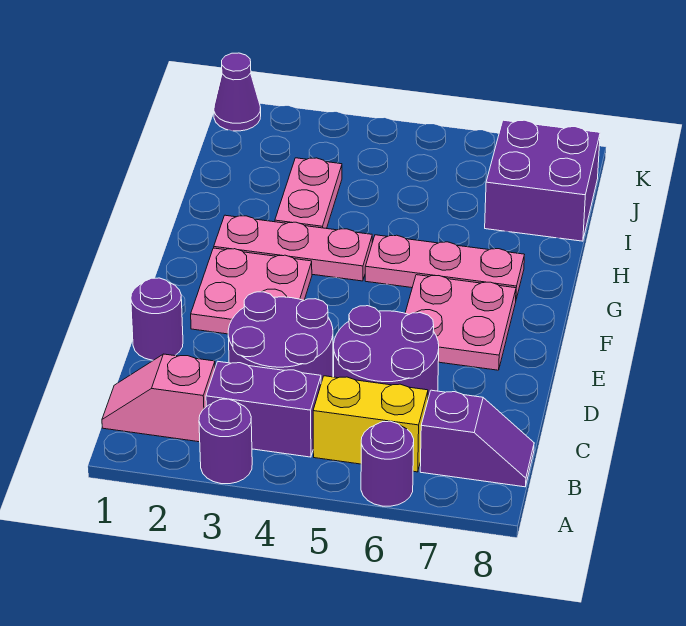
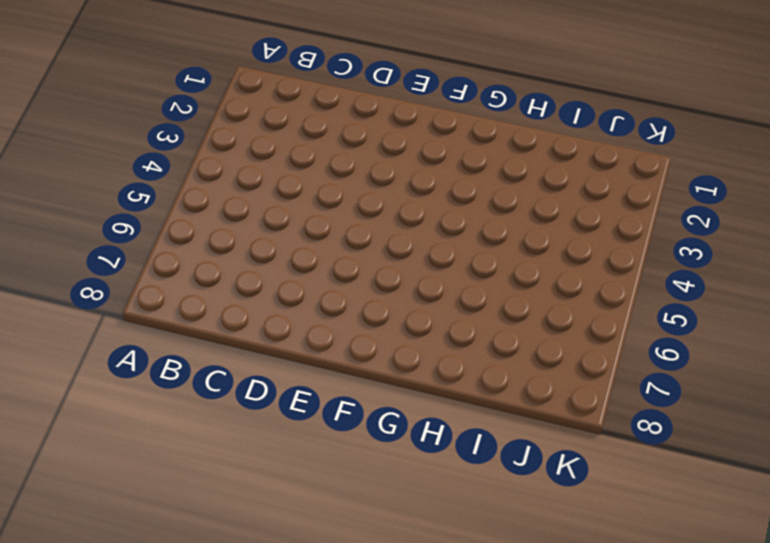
none -> purple round brick A3 level 1
none -> purple round brick A6 level 1
none -> pink slope B1:B2 level 1 top 2

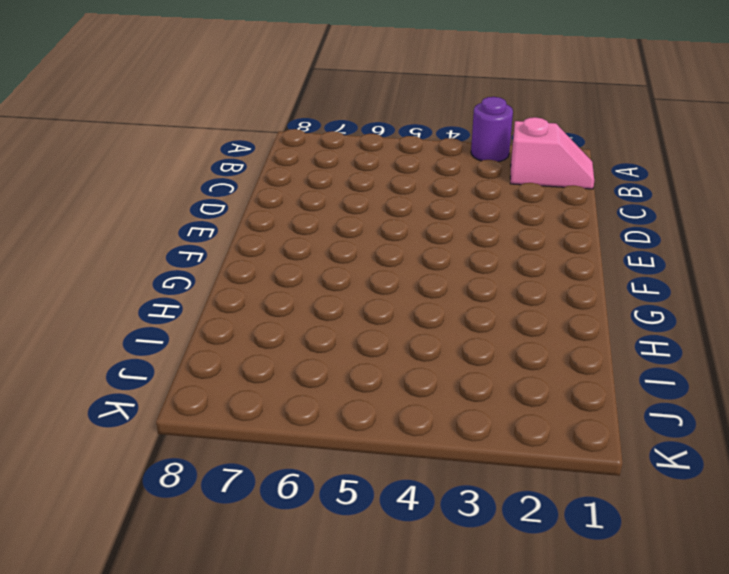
none -> purple round brick A6 level 1
none -> purple brick B3:B4 level 1
none -> yellow brick B5:B6 level 1

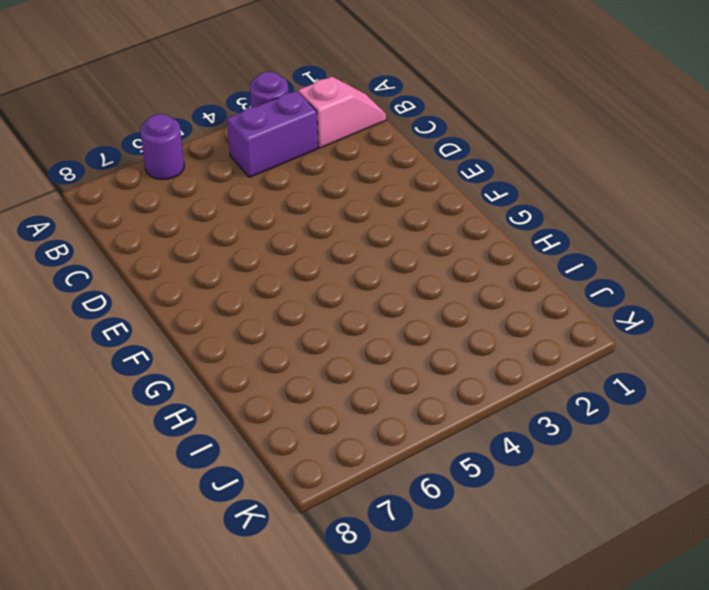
none -> yellow brick B5:B6 level 1
none -> purple slope B7:B8 level 1 top 7
none -> purple round brick C3:D4 level 1

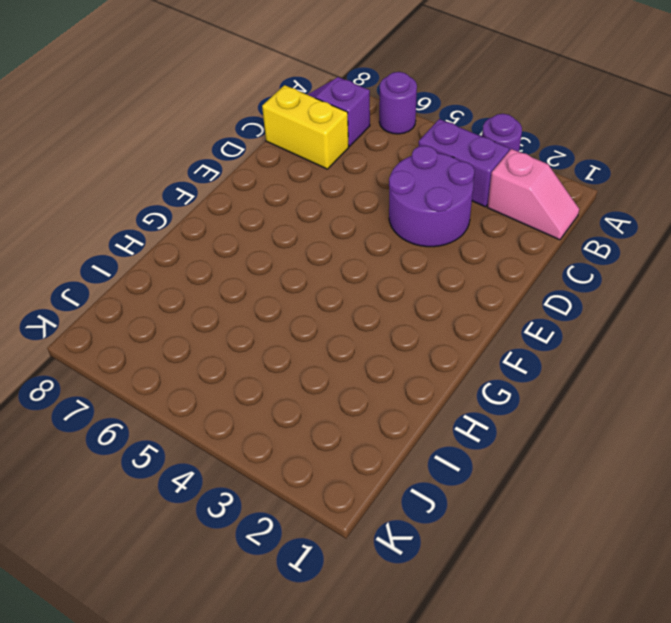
yellow brick C7:C8 level 1 -> yellow brick B5:B6 level 1
none -> purple round brick C5:D6 level 1
none -> purple round brick D1 level 1
none -> pink plate E2:F3 level 1

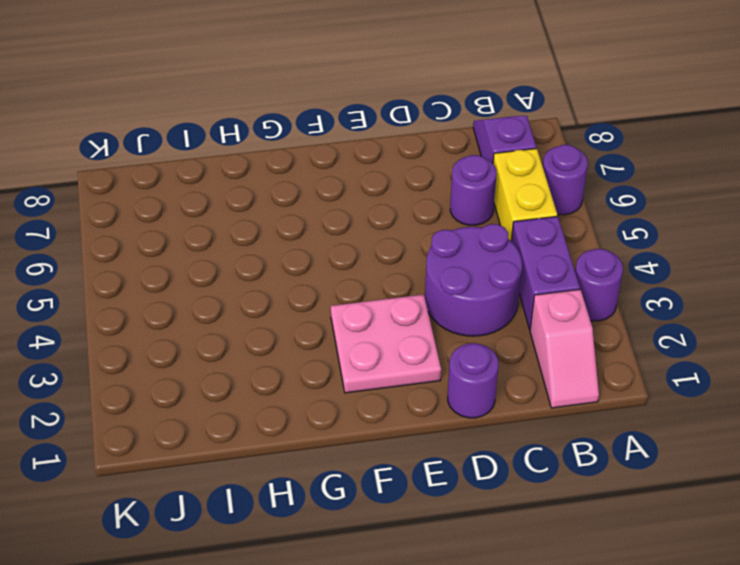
purple round brick C6 level 1 -> purple round brick C5:D6 level 1
none -> pink plate E6:F7 level 1
none -> pink plate G2:G4 level 1
none -> pink plate G5:G7 level 1

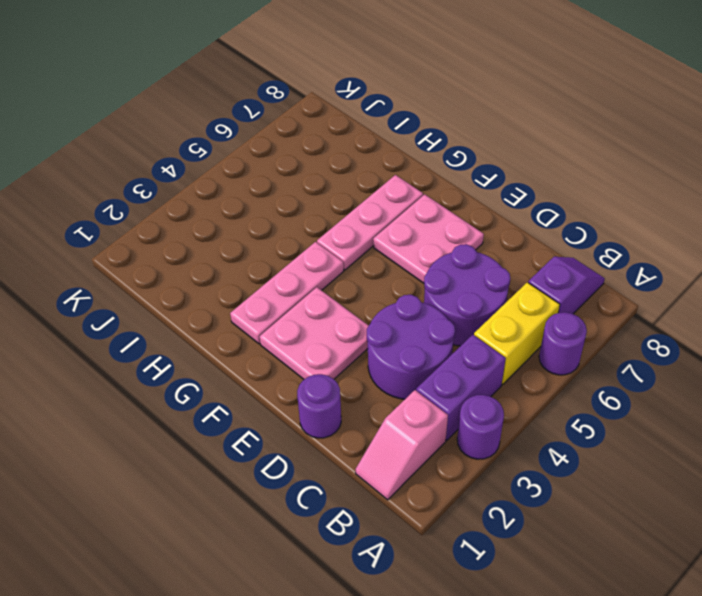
none -> pink plate H3:I3 level 1
none -> purple brick I7:J8 level 1
none -> purple cone K1 level 1

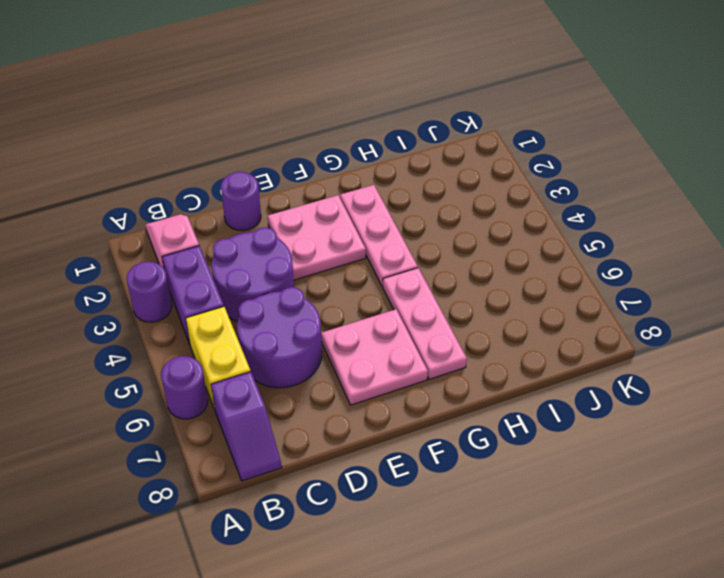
none -> pink plate H3:I3 level 1
none -> purple brick I7:J8 level 1
none -> purple cone K1 level 1

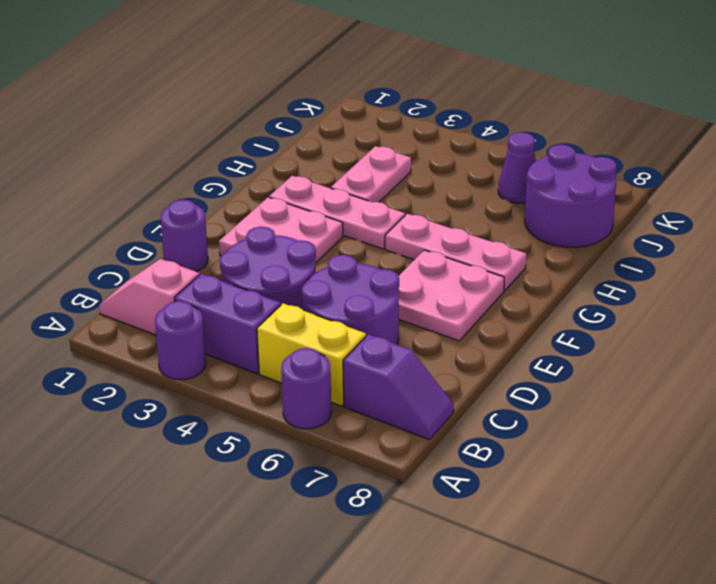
purple round brick I7:J8 level 1 -> purple brick I7:J8 level 1
purple cone J6 level 1 -> purple cone K1 level 1

